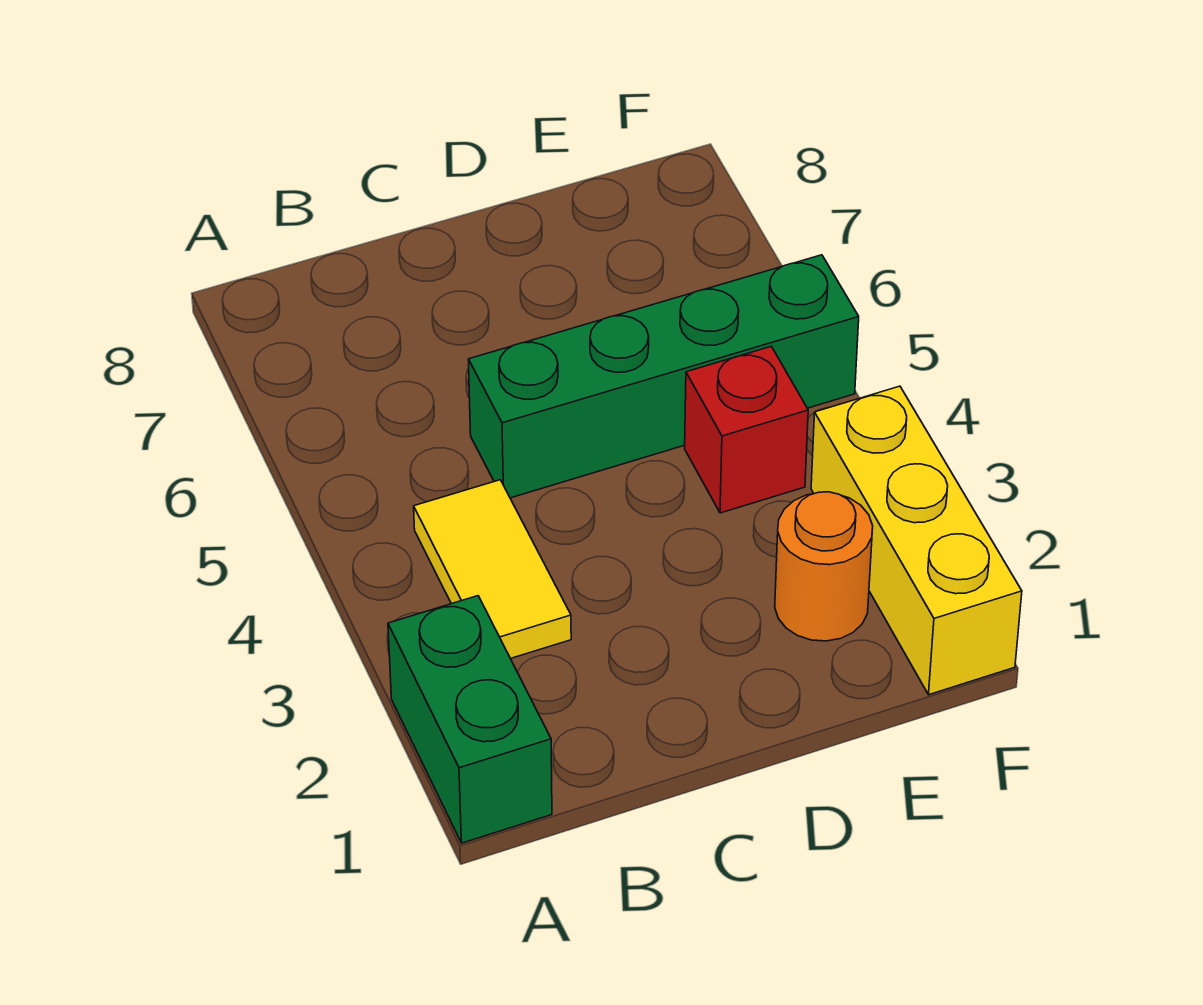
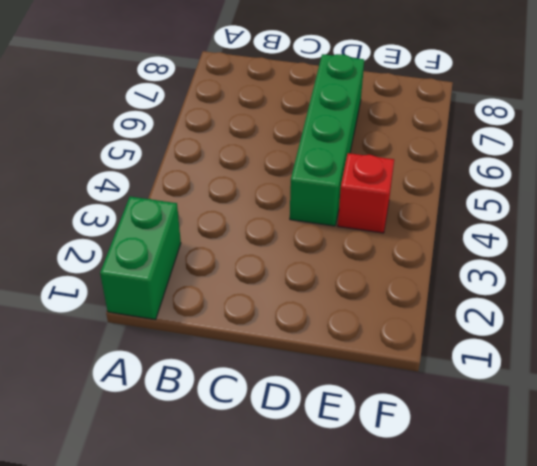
green brick D4:D7 level 1 -> green brick C5:F5 level 1
none -> yellow tile B3:B4 level 1
none -> orange round brick E2 level 1

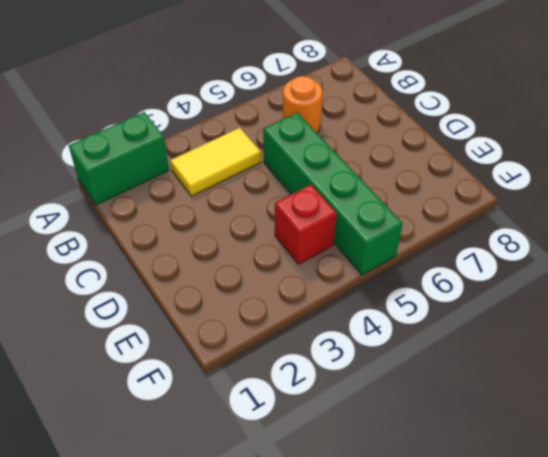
orange round brick B6 level 1 -> orange round brick E2 level 1
none -> yellow brick F1:F3 level 1

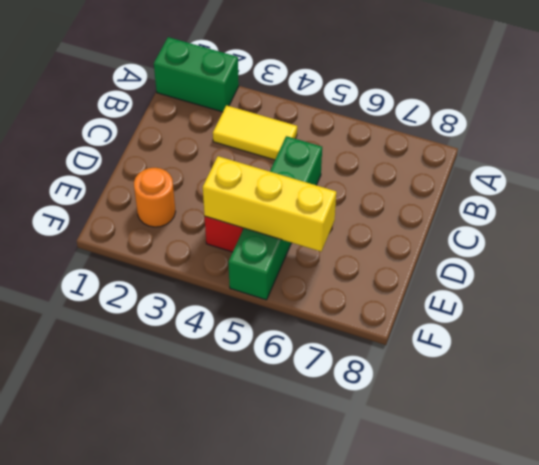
yellow brick E4:E6 level 2 -> yellow brick F1:F3 level 1

